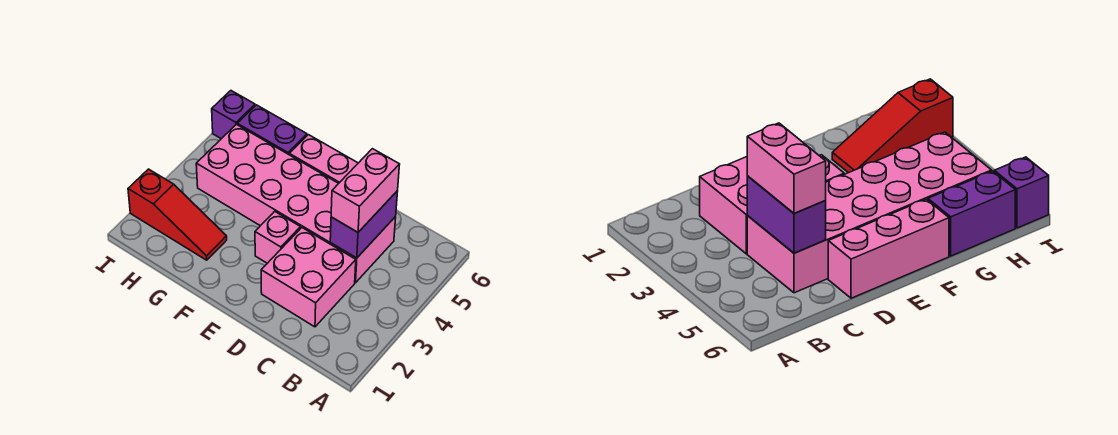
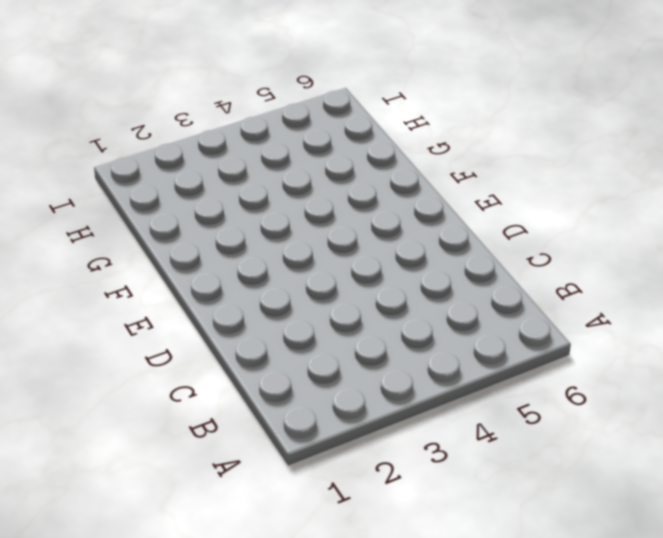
none -> pink brick C2:D3 level 1
none -> pink brick C4:H5 level 1

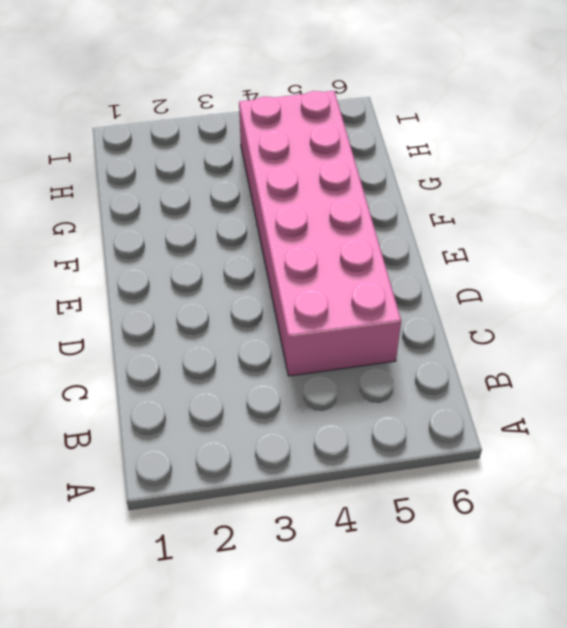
none -> pink brick C2:D3 level 1
none -> pink brick D6:F6 level 1

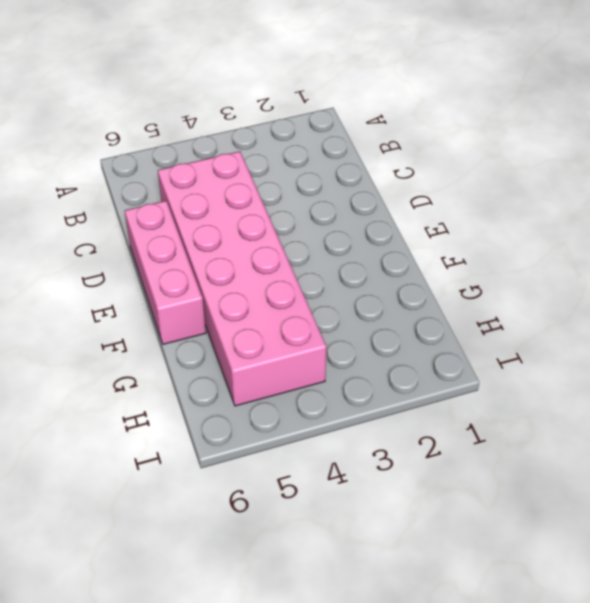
none -> pink brick C2:D3 level 1
none -> pink brick E3 level 1

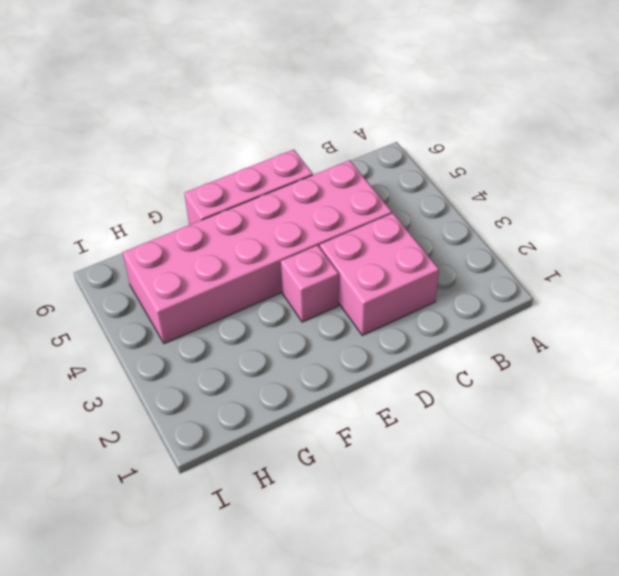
none -> red slope G2:I2 level 1 top I
none -> purple brick G6:H6 level 1

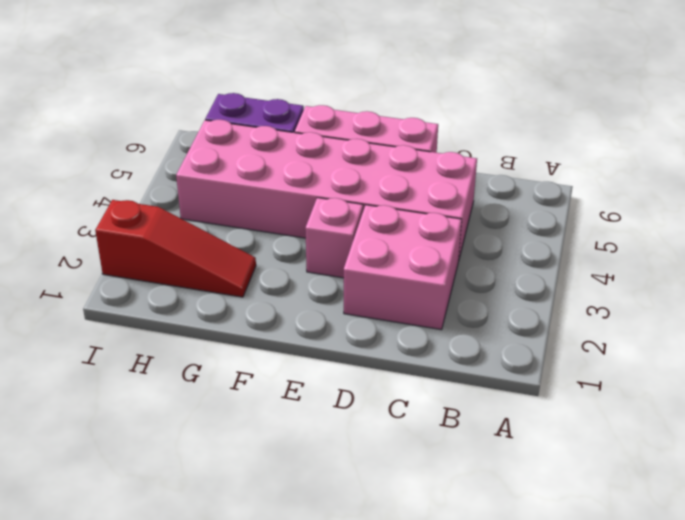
none -> purple brick I6 level 1
none -> purple brick C4:C5 level 2

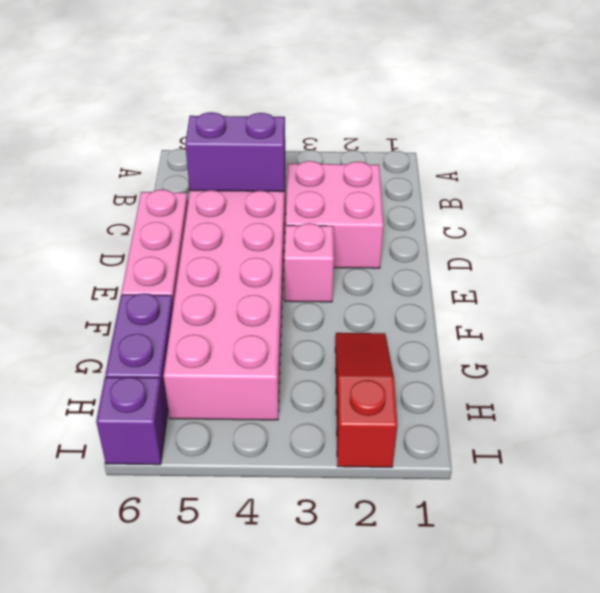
none -> pink brick C4:C5 level 3

